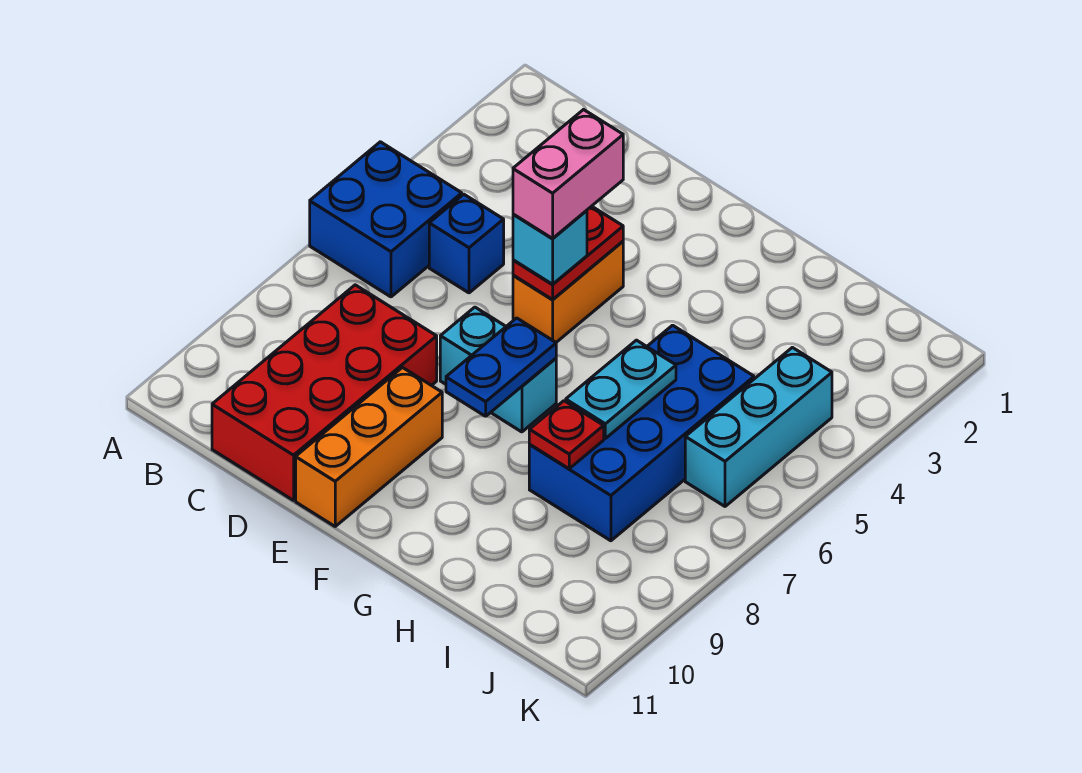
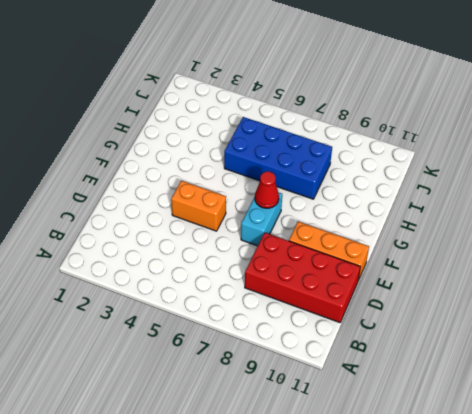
red cone F7 level 2 -> blue plate F7:F8 level 2
none -> blue brick A5:B6 level 1
none -> blue brick C5 level 1
none -> cyan brick J4:J6 level 1

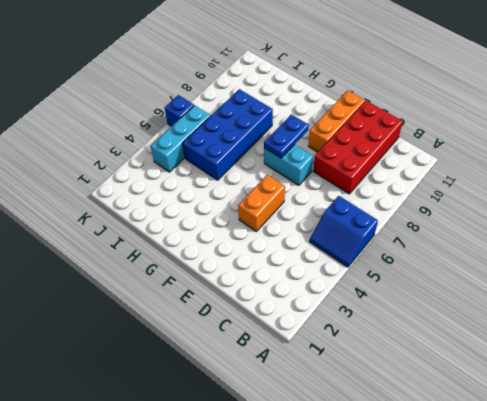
blue slope A5:B6 level 1 top 6 -> blue brick A5:B6 level 1
blue brick K6 level 1 -> blue brick C5 level 1
none -> red plate E4:E5 level 2
none -> cyan plate H6:H7 level 2
none -> red plate H8 level 2

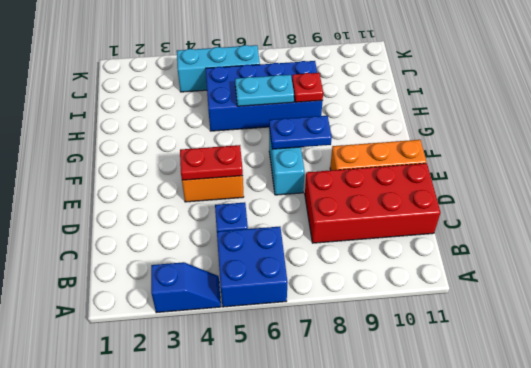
blue slope A3:A4 level 1 top 3 -> none
none -> cyan brick E5 level 3
none -> pink brick E4:E5 level 4

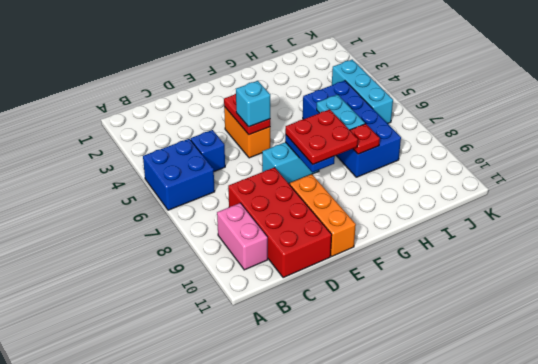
pink brick B9:B10 level 1 -> pink brick E4:E5 level 4
red plate F7:G8 level 3 -> none

